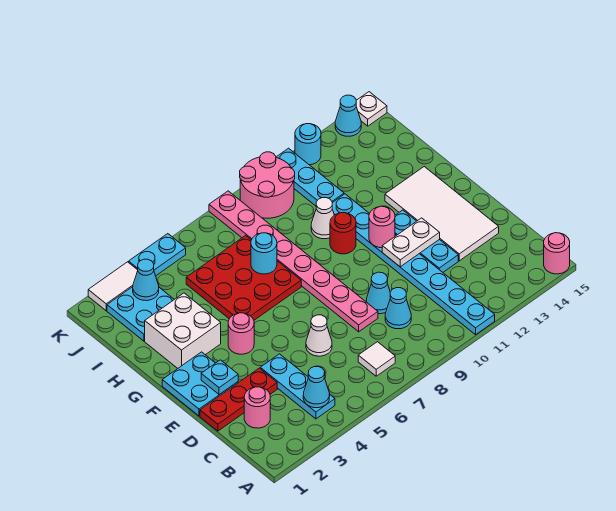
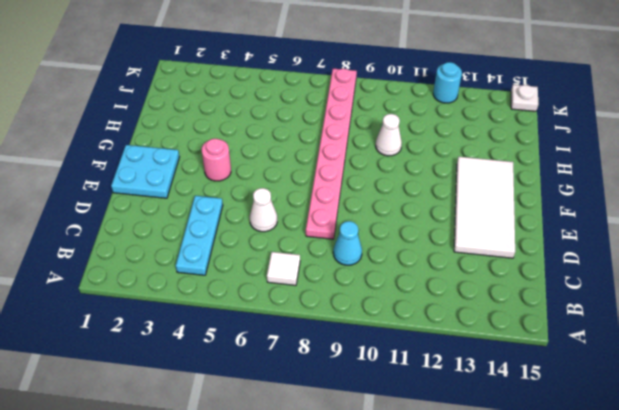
none -> cyan plate A11:H11 level 1
none -> pink round brick A15 level 1
none -> pink round brick C2 level 1
none -> red plate D1:D3 level 1

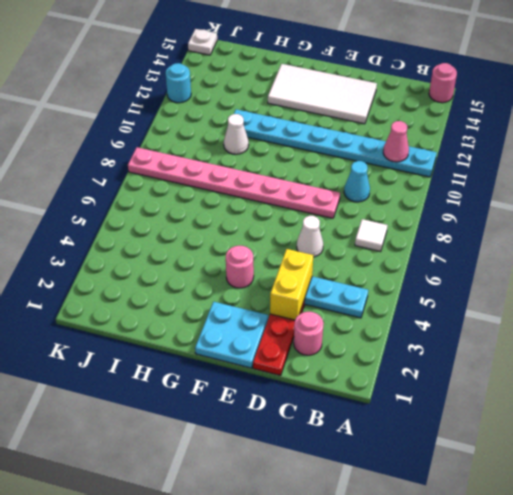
pink cone B11 level 2 -> none
yellow brick D3:D4 level 2 -> none
none -> cyan cone D9 level 1
none -> cyan plate D12:F12 level 1
none -> white brick G2:H3 level 1
none -> red plate G5:I7 level 1

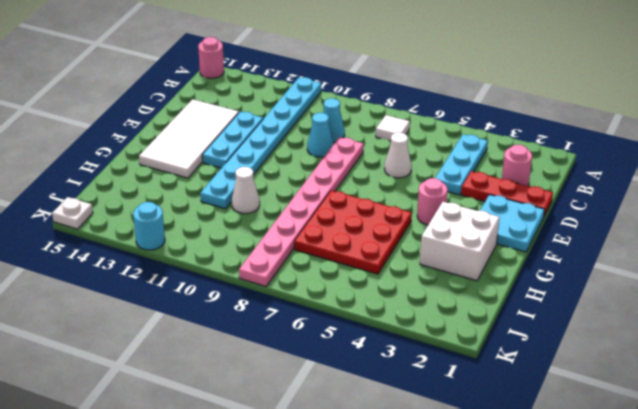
none -> red round brick G10 level 1
none -> cyan plate I2:J3 level 1
none -> cyan plate I11:K11 level 1
none -> pink round brick J9:K10 level 1

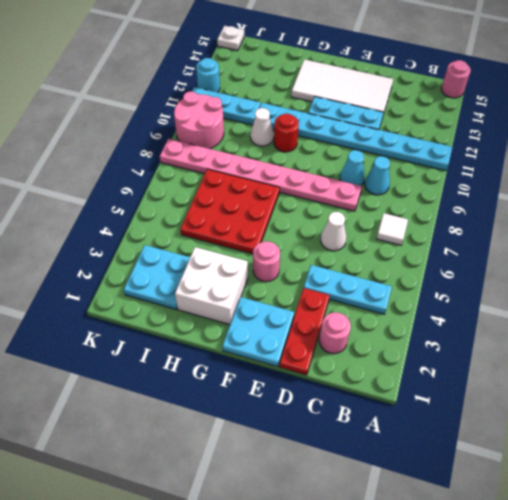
none -> white tile K2:K3 level 1
none -> cyan plate K4:K5 level 1
none -> cyan cone K14 level 1
none -> cyan cone B4 level 2

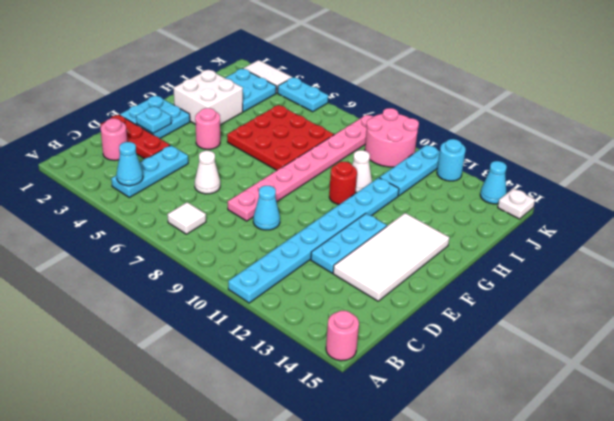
none -> cyan cone C9 level 1
none -> white plate E11:E12 level 2
none -> pink round brick F11 level 2
none -> cyan round brick H7 level 2

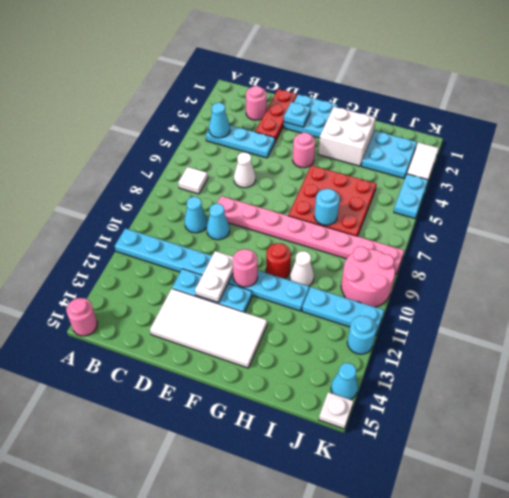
none -> cyan cone J3 level 2

